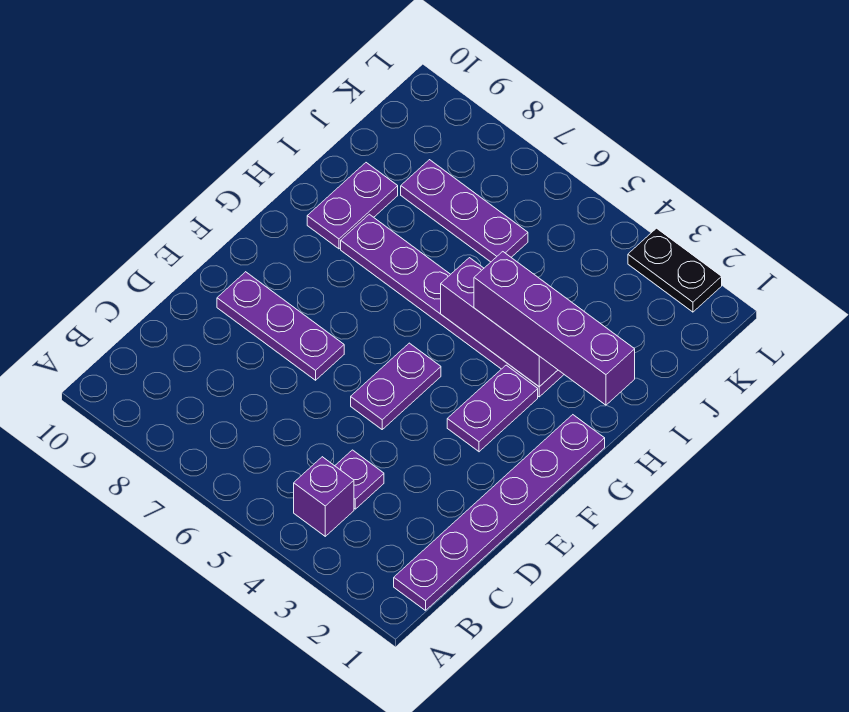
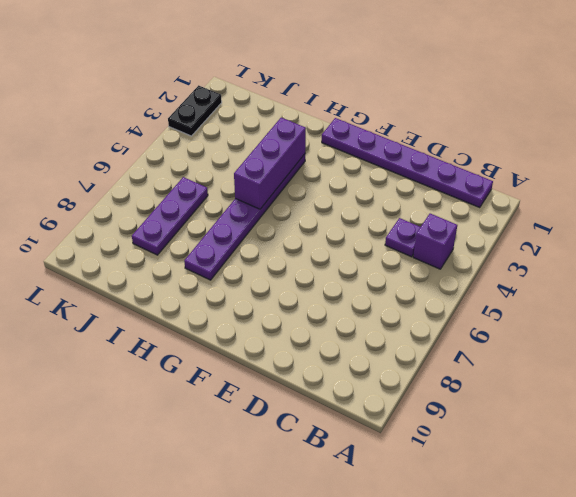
none -> purple plate E5:F5 level 1
none -> purple plate E7:E9 level 1
none -> purple plate F3:G3 level 1

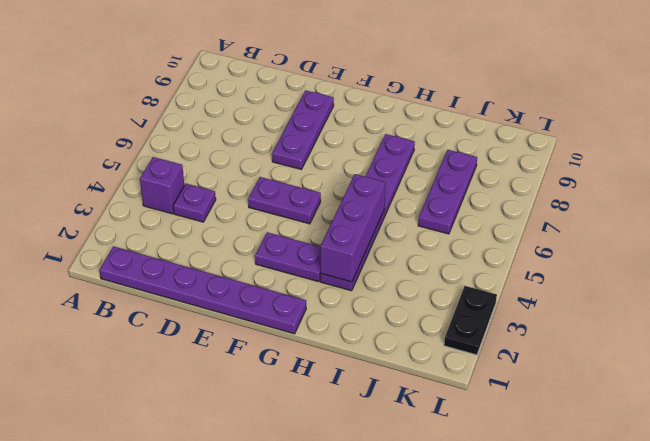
none -> purple plate H9:I9 level 1
none -> purple brick H1:H4 level 3

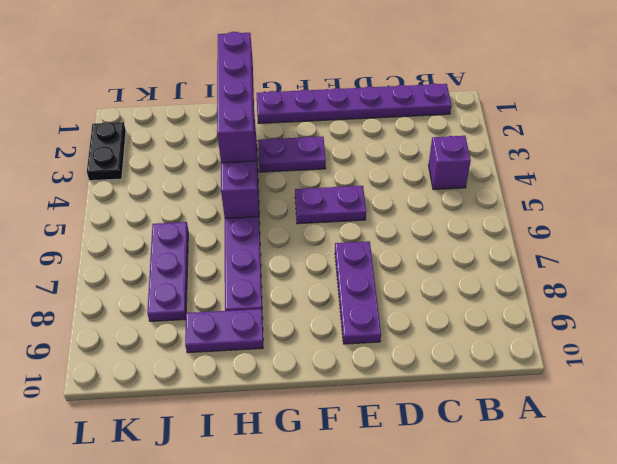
none -> purple plate C4 level 1

